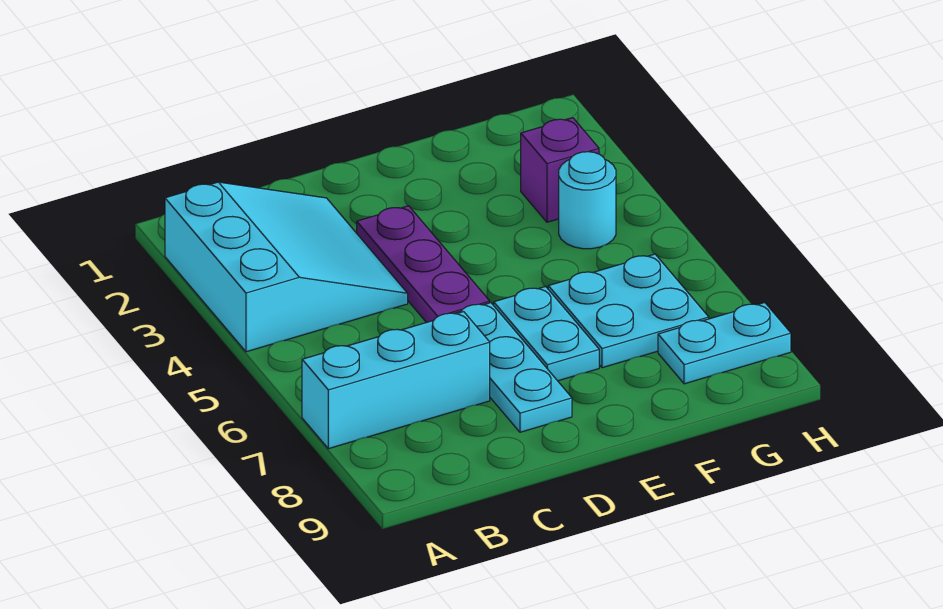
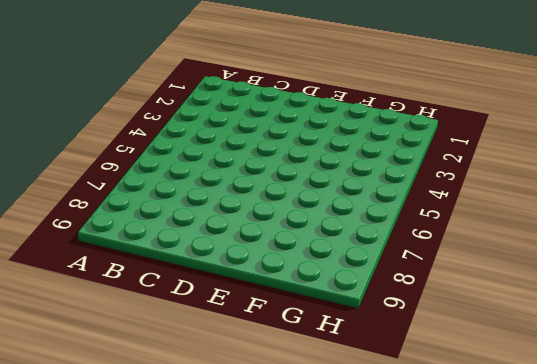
none -> cyan slope A2:C4 level 1 top A
none -> cyan brick A7:C7 level 1

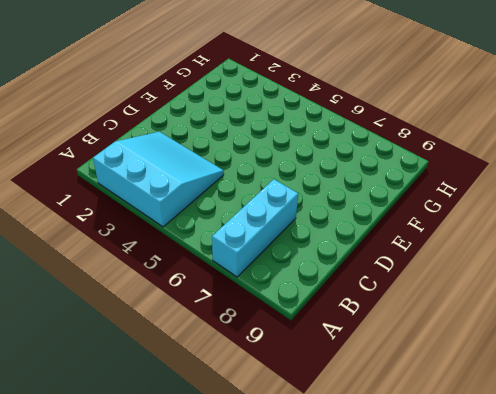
none -> purple plate D3:D5 level 1
none -> cyan plate D6:D8 level 1

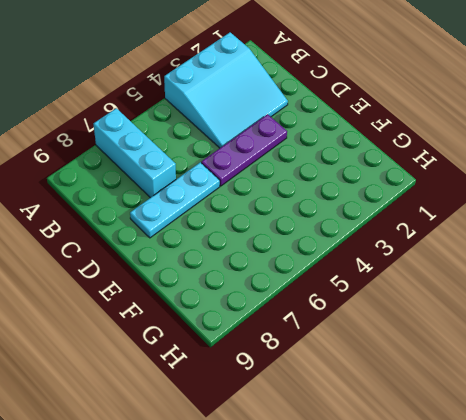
none -> cyan plate E6:E7 level 1
none -> cyan plate F6:G7 level 1

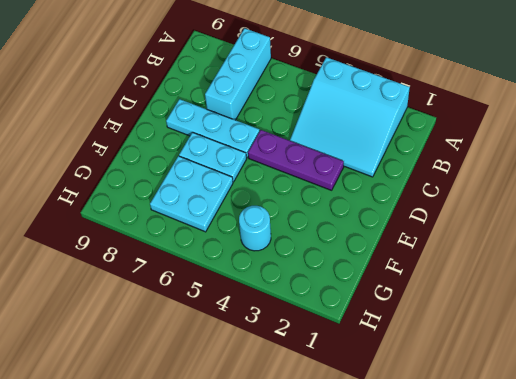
none -> purple brick G3 level 1
none -> cyan plate G8:H8 level 1

